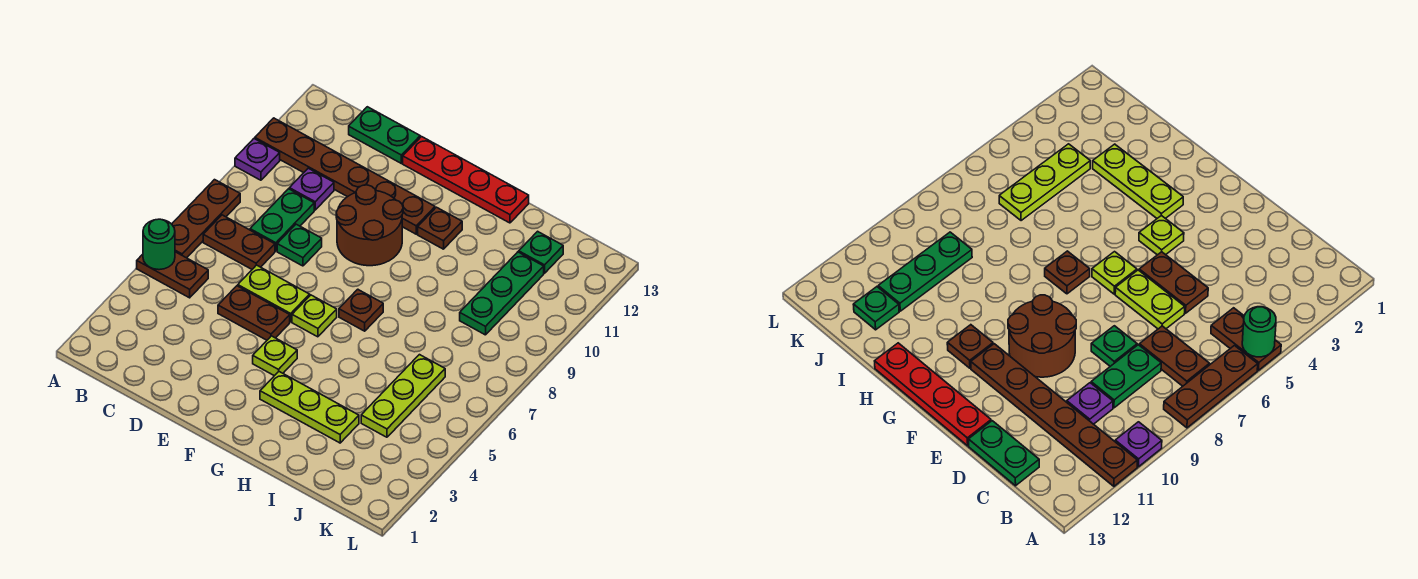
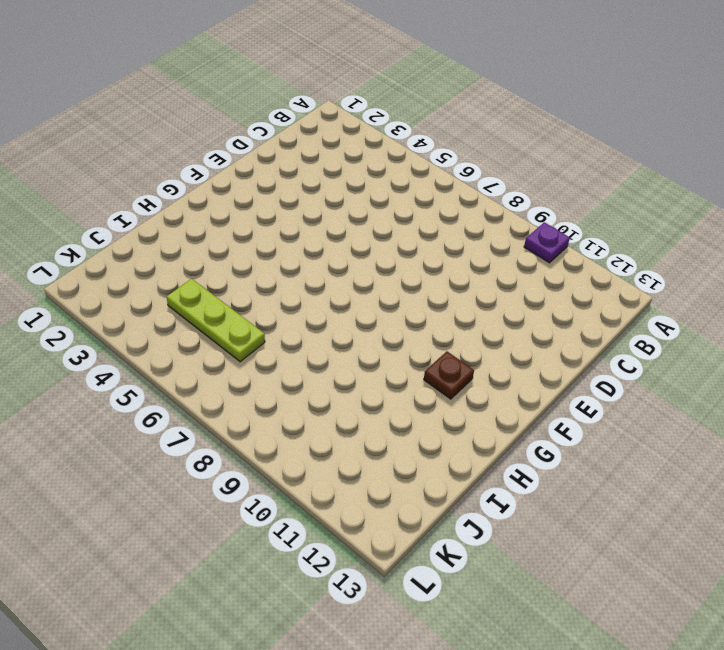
none -> brown plate A5:B5 level 1
none -> brown plate A6:A8 level 1
none -> brown plate A11:F11 level 1

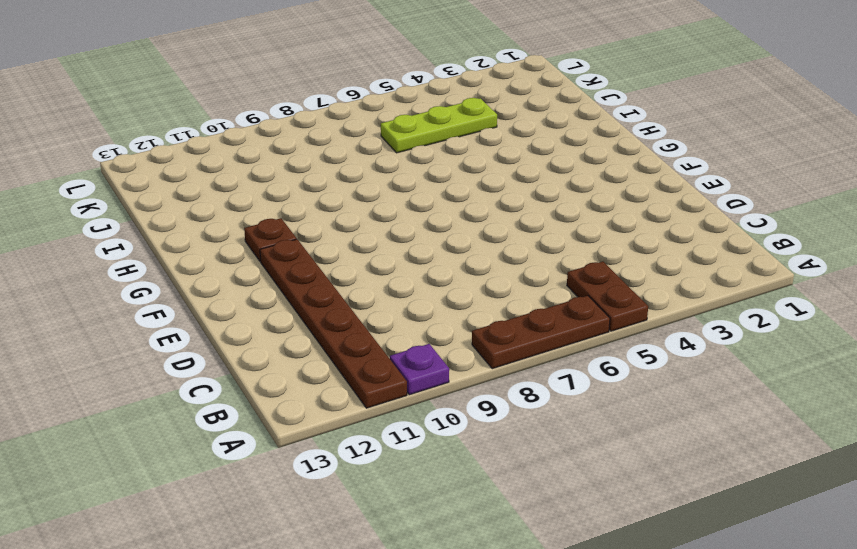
none -> brown plate B7:C7 level 1
none -> green plate C8:C9 level 1
none -> purple plate C10 level 1

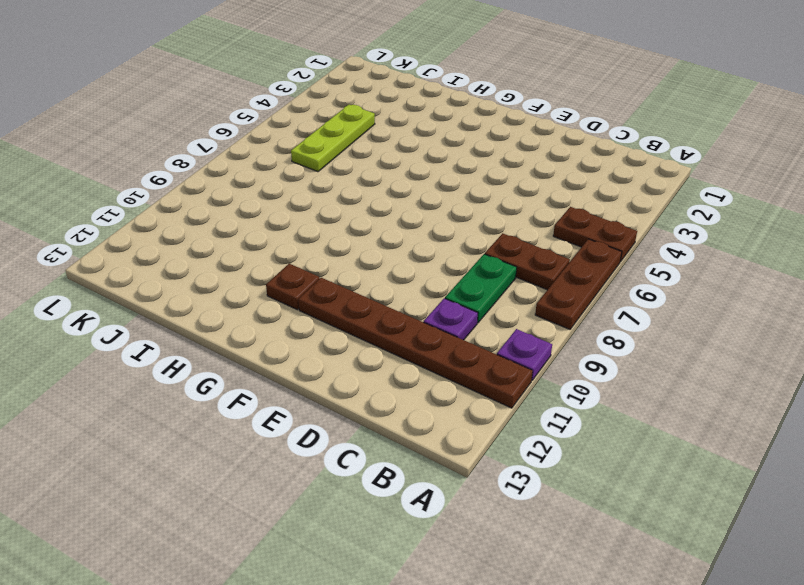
none -> green plate C13:D13 level 1
none -> brown plate D5:E5 level 1
none -> lime plate D6:E6 level 1

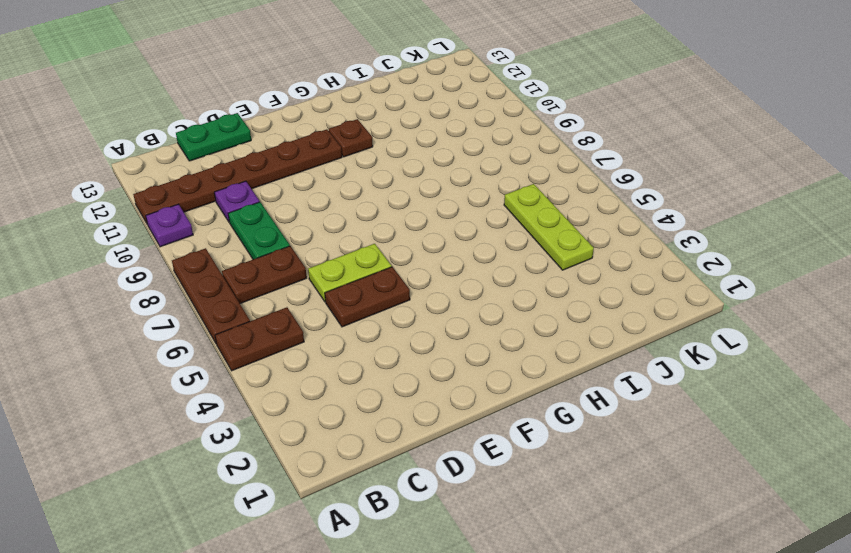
none -> green plate D8 level 1
none -> brown round brick E9:F10 level 1
none -> red plate E13:H13 level 1

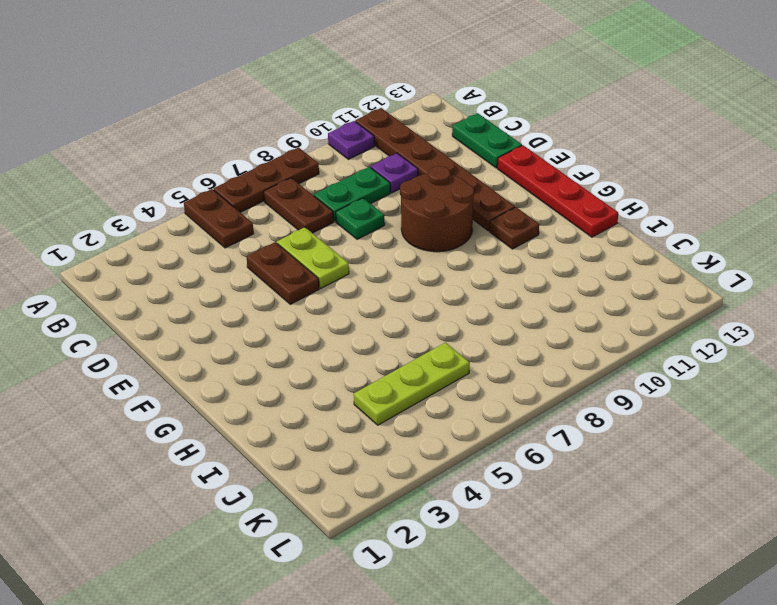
none -> lime plate F4 level 1
none -> lime plate F6 level 1
none -> lime plate G3:I3 level 1

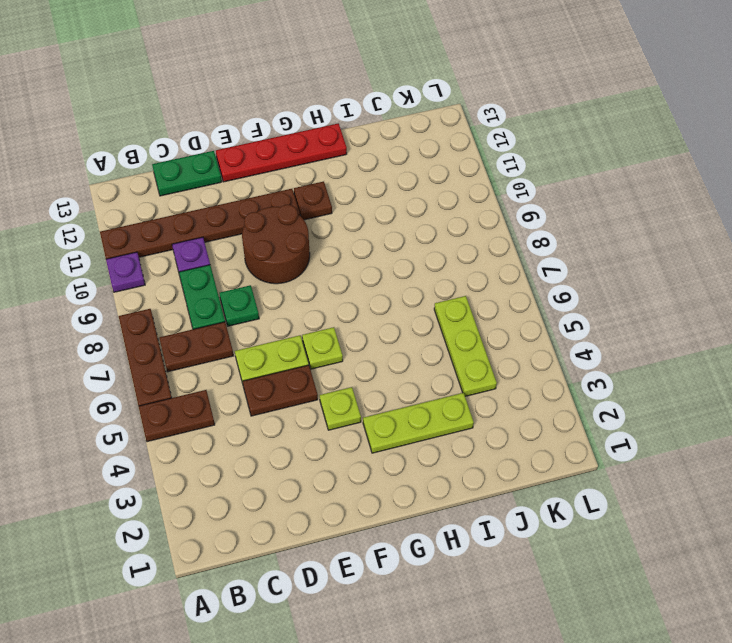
none -> brown plate G7 level 1
none -> green plate J9:J11 level 1
none -> green plate J12 level 1

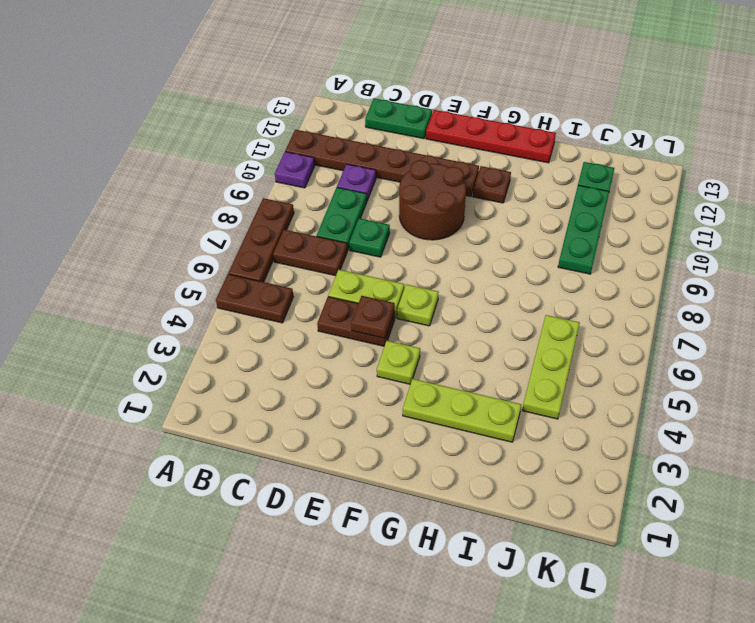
brown plate E5 level 2 -> brown plate G7 level 1
none -> green round brick A5 level 2

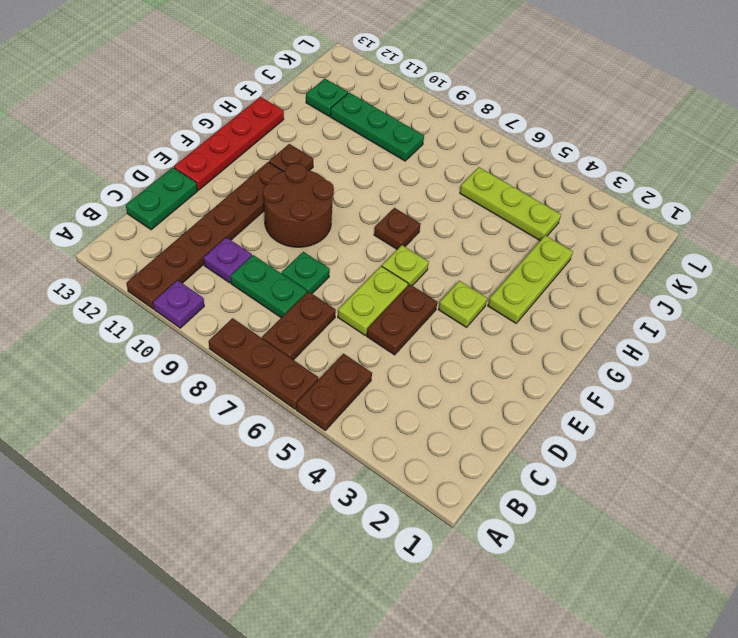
none -> green round brick A5 level 2

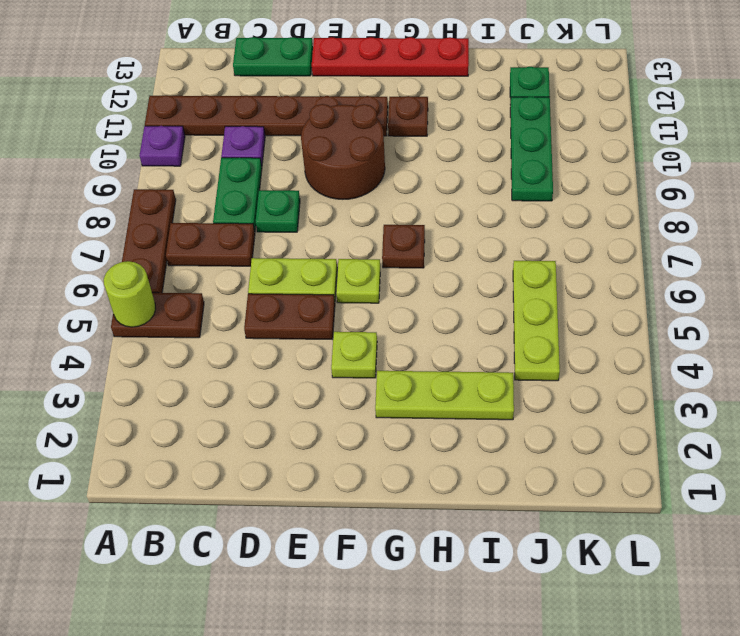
lime round brick A5 level 2 -> green round brick A5 level 2

